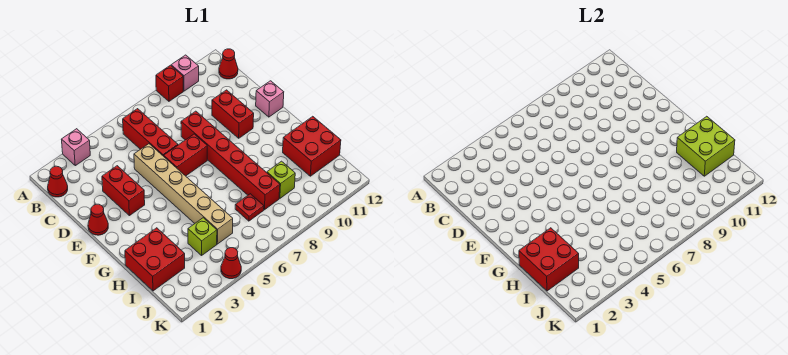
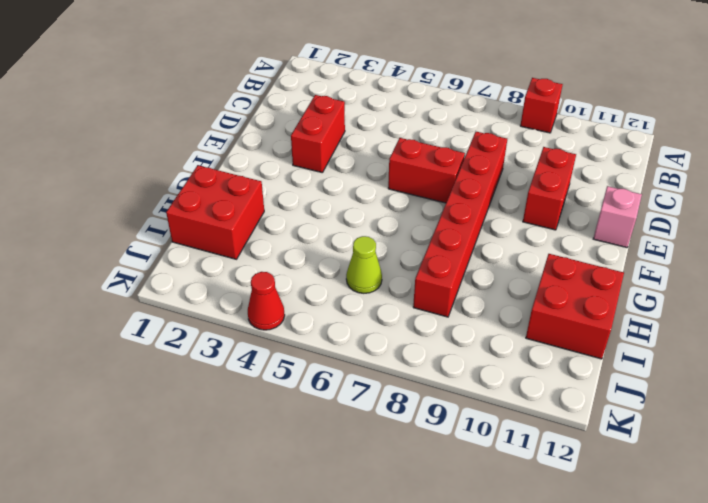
lime cone I6 level 1 -> none
none -> pink brick A3 level 1
none -> pink brick A10 level 1
none -> red cone B1 level 1

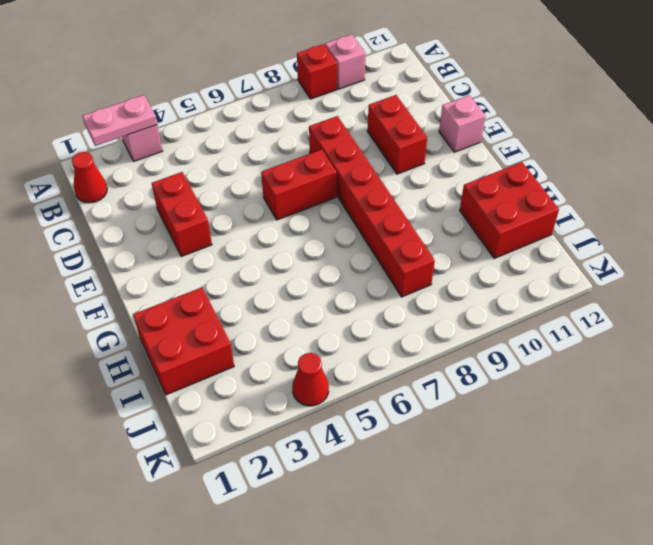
pink plate A2:A3 level 2 -> none
none -> red brick B6:D6 level 1
none -> red cone B12 level 1
none -> tan brick D5:I5 level 1

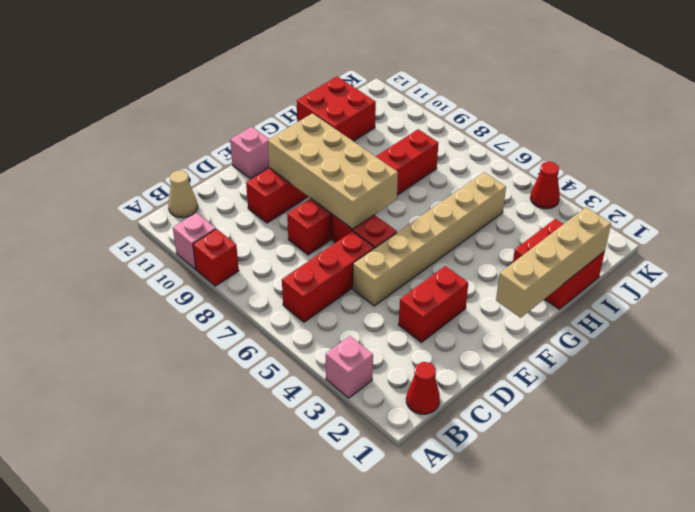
tan cone B12 level 1 -> red cone B12 level 1
tan brick E7:F10 level 2 -> none
tan brick F1:I1 level 2 -> red brick H1:I2 level 2
none -> red cone E1 level 1
none -> lime brick I4 level 1
none -> red plate I7 level 1

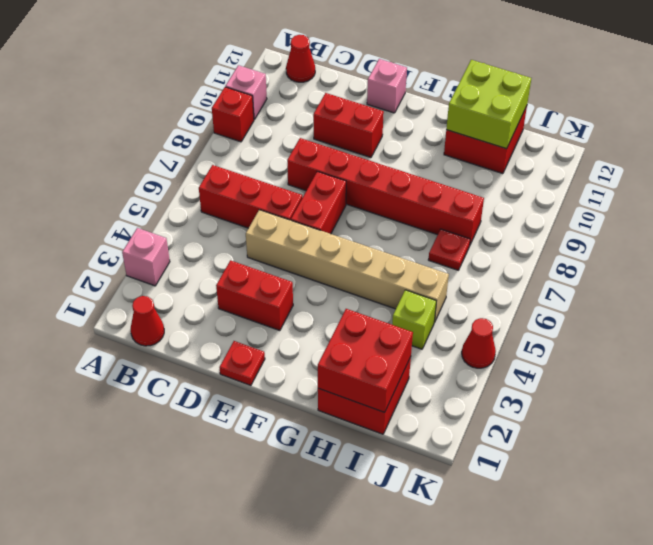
red plate E1 level 1 -> red cone E1 level 1
none -> lime brick I9 level 1

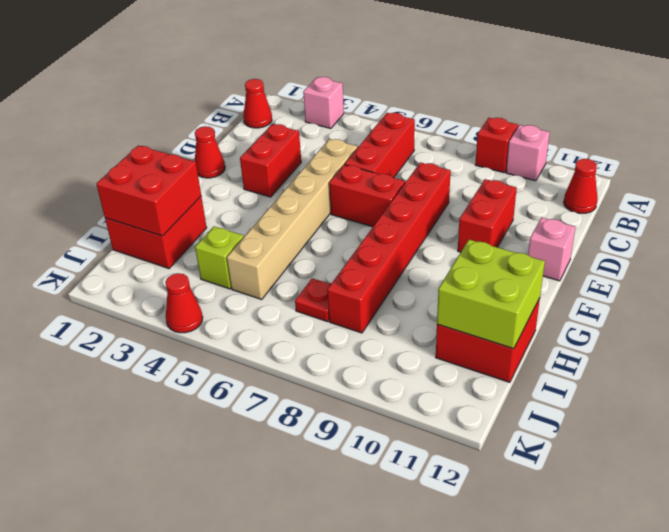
none -> lime brick I9 level 1

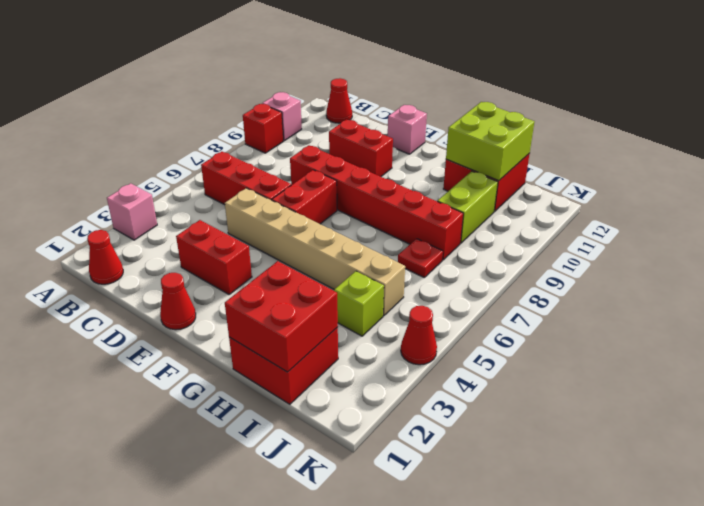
lime brick I9:I10 level 1 -> lime brick I9 level 1

